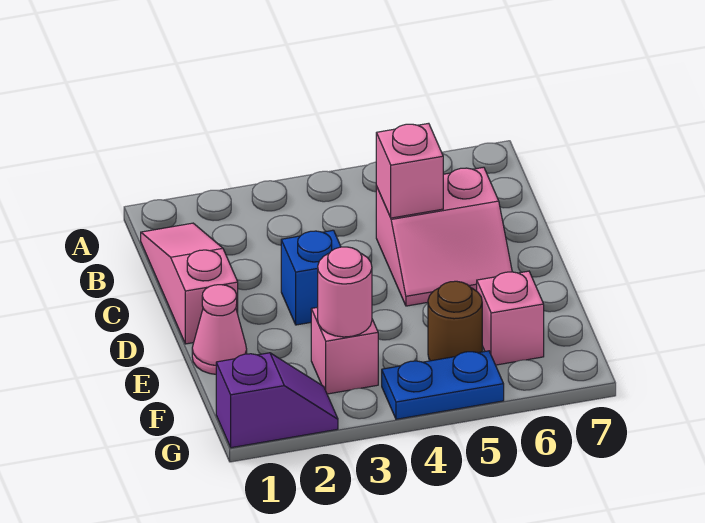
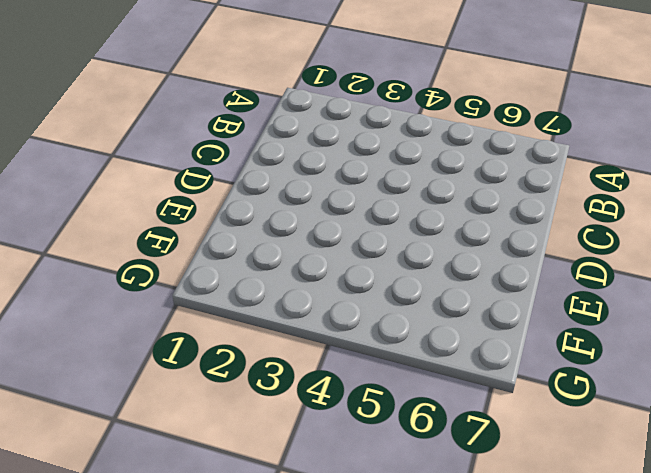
none -> pink slope B1:D1 level 1 top D
none -> pink slope C5:D6 level 1 top C

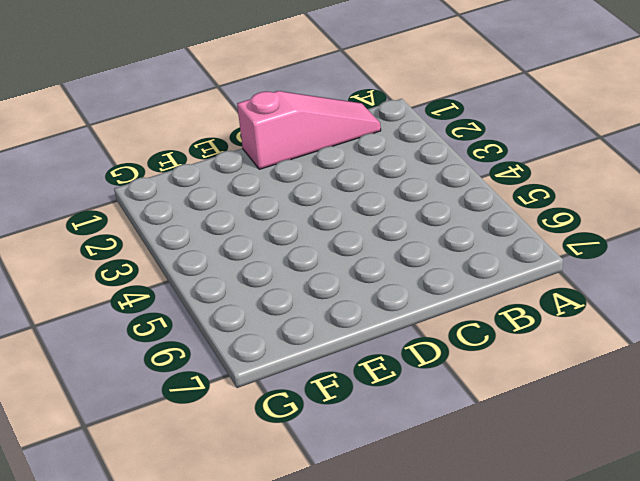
none -> pink slope C5:D6 level 1 top C
none -> blue brick D3 level 1

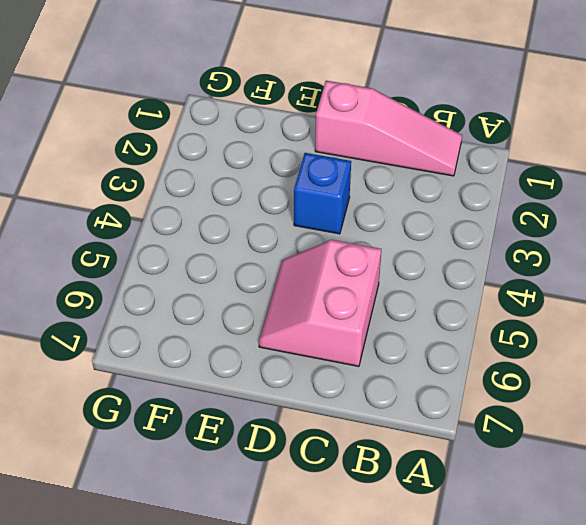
none -> pink cone E1 level 1
none -> pink brick F3 level 1

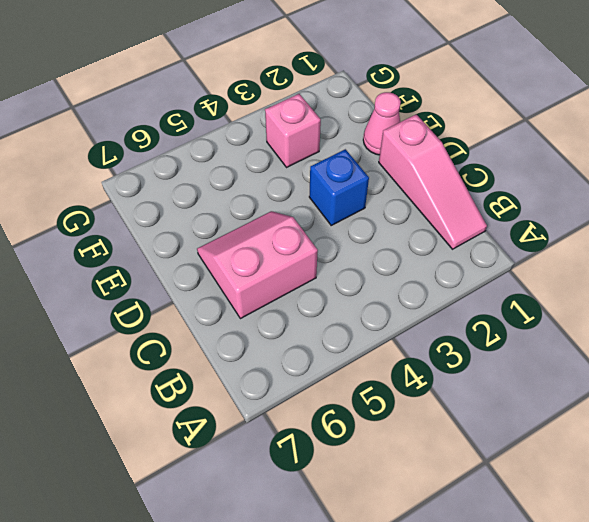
none -> brown round brick F5 level 1
none -> pink brick F6 level 1

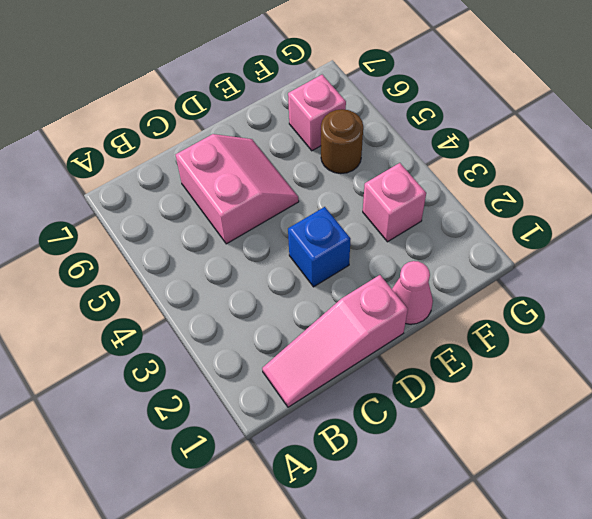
none -> purple slope G1:G2 level 1 top 1
none -> blue plate G4:G5 level 1

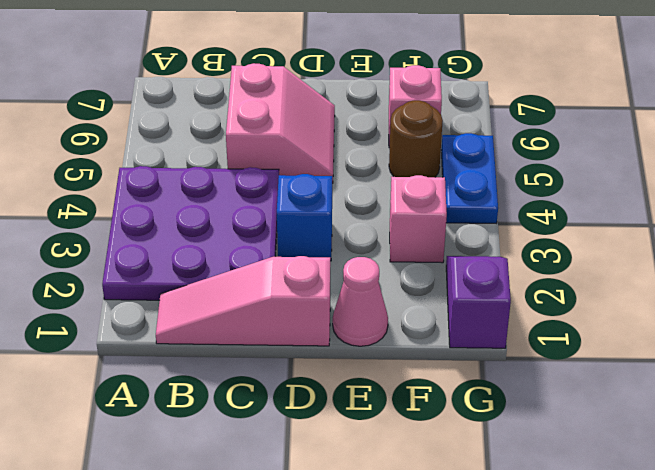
purple plate A2:C4 level 1 -> none
none -> pink brick C5 level 2
none -> pink round brick F3 level 2

